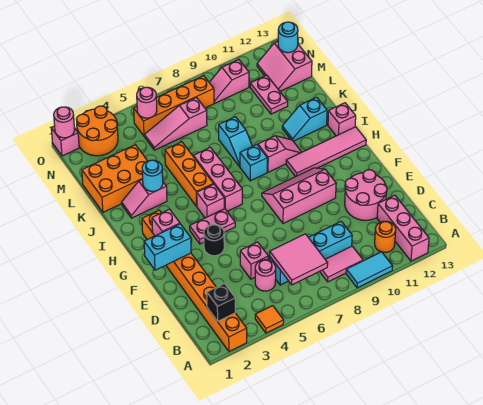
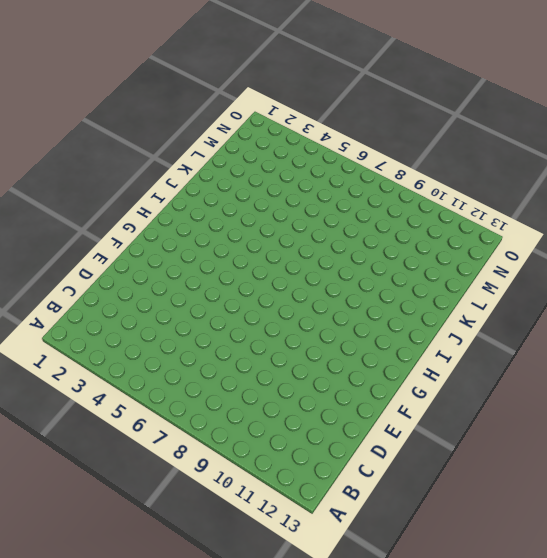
none -> orange brick A2:H2 level 1
none -> orange tile A4 level 1
none -> cyan tile A9:A10 level 1
none -> pink brick A12:C12 level 1

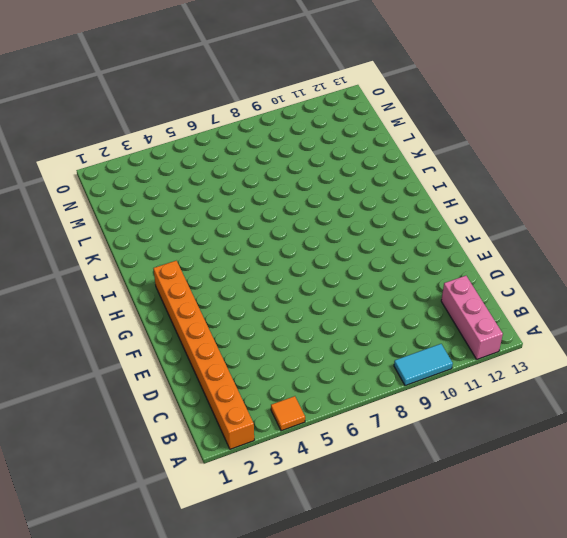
none -> pink tile B8:B9 level 1
none -> orange round brick B11 level 1
none -> pink round brick C5 level 1
none -> cyan brick C6:C9 level 1

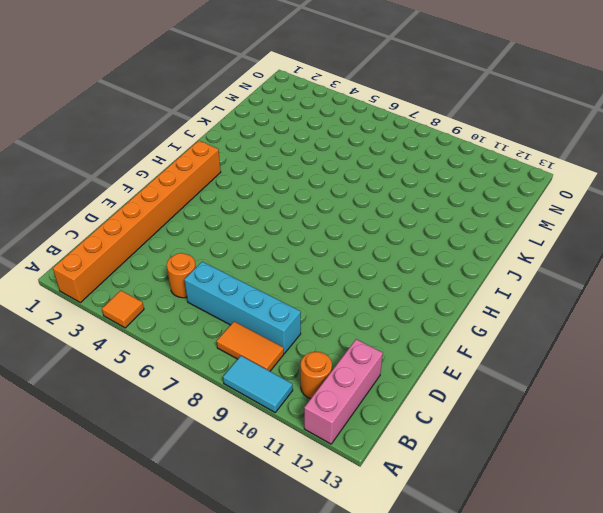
orange tile B8:B9 level 1 -> pink tile B8:B9 level 1
orange round brick C5 level 1 -> pink round brick C5 level 1
none -> pink brick D5 level 1
none -> pink round brick D11:E12 level 1
none -> black round brick F4 level 1
none -> pink slope F8:G10 level 1 top F

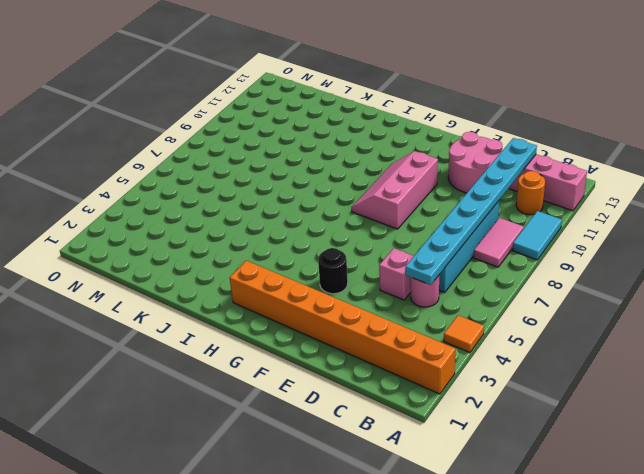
cyan plate C5:C12 level 2 -> pink tile B6:C7 level 2
none -> pink plate G4:G5 level 1
none -> pink brick H5 level 1
none -> pink brick H6:J6 level 1
none -> pink tile H10:H13 level 1

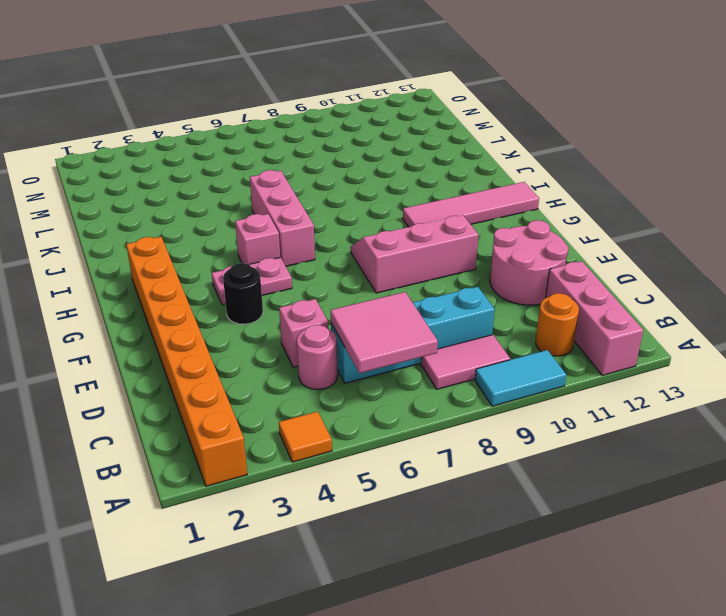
none -> orange brick I5:K5 level 1
none -> cyan brick I8 level 1
none -> pink slope I9:I10 level 1 top 9
none -> pink brick I13 level 1

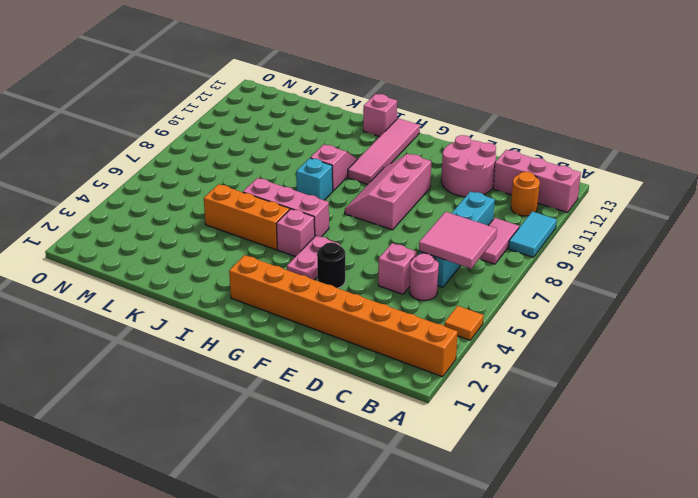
none -> pink slope J2:J3 level 1 top 3
none -> cyan slope J8:K8 level 1 top K
none -> cyan slope J11:J12 level 1 top 12
none -> orange brick K1:L3 level 1

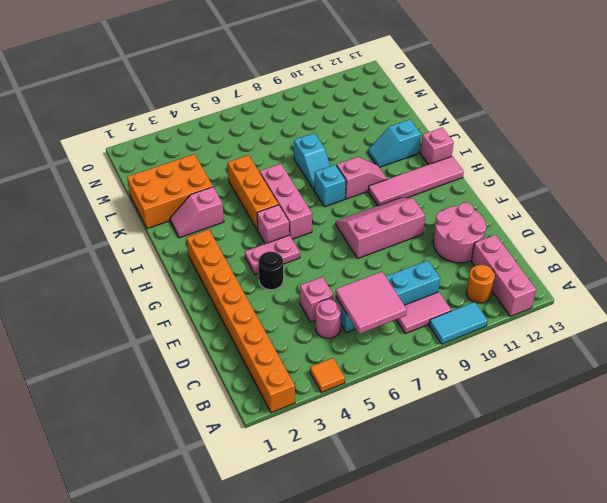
none -> pink plate L11:M11 level 1
none -> pink slope M5:M7 level 1 top 7
none -> pink slope M12:N13 level 1 top 13
none -> orange round brick N2:O3 level 1

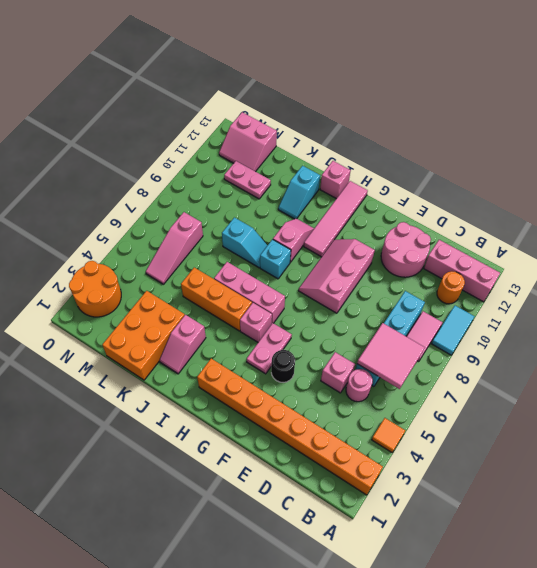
none -> orange brick N5:N8 level 1
none -> pink slope N9:N10 level 1 top 10
none -> pink brick O1 level 1
none -> black brick B2 level 2

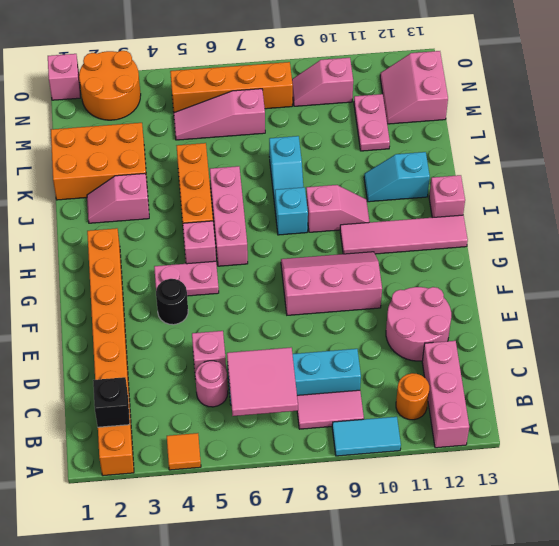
none -> cyan brick F1:F2 level 2
none -> pink brick G2 level 2
none -> cyan round brick J3 level 2
none -> pink round brick N5 level 2

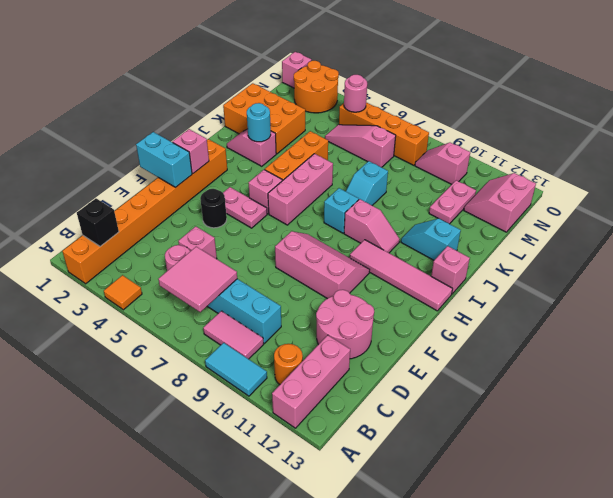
none -> cyan round brick N13 level 2
none -> pink round brick O1 level 2

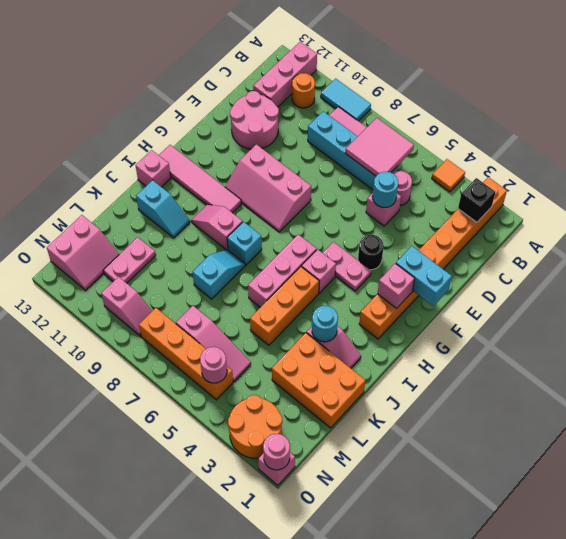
cyan round brick D5 level 2 -> cyan round brick N13 level 2

